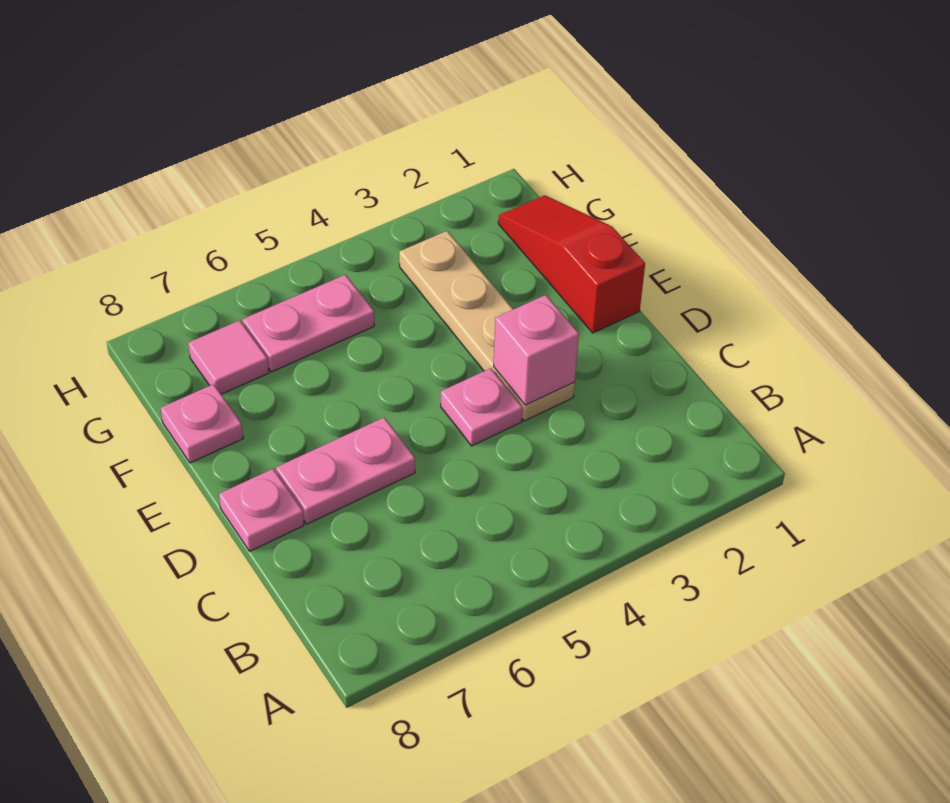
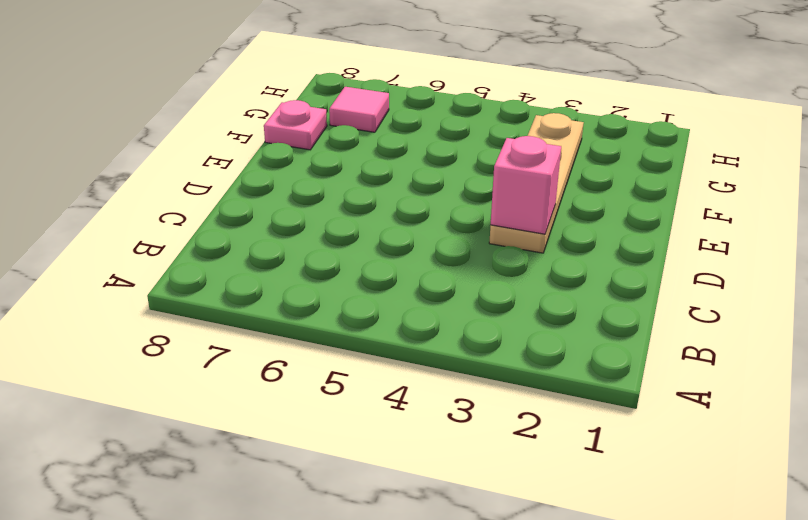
none -> pink plate D4 level 1
none -> pink plate D6:D7 level 1

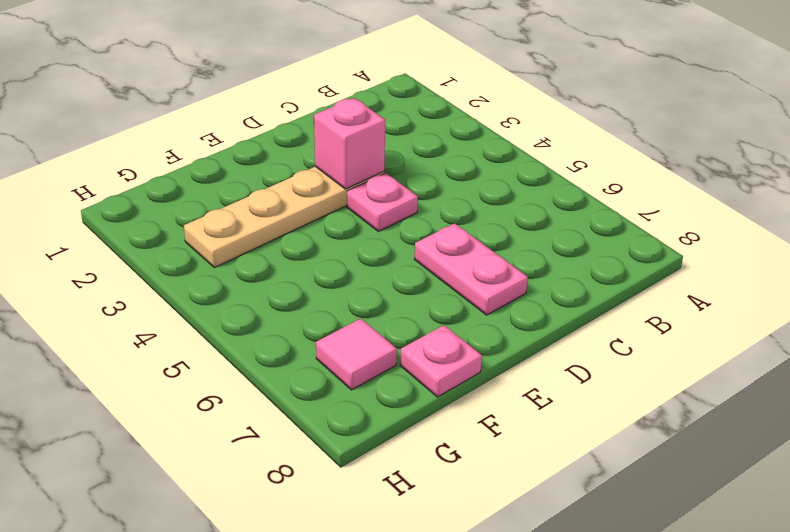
none -> pink plate D8 level 1
none -> red slope E1:G1 level 1 top E

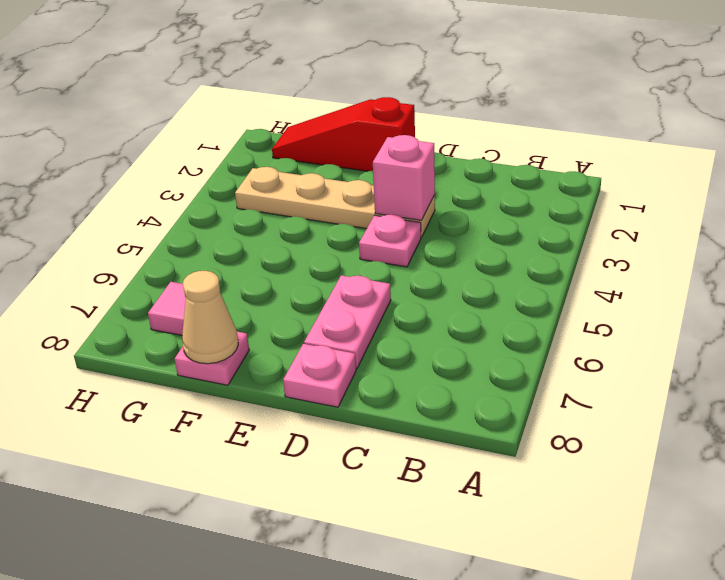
tan cone F8 level 2 -> none
none -> pink plate G5:G6 level 1

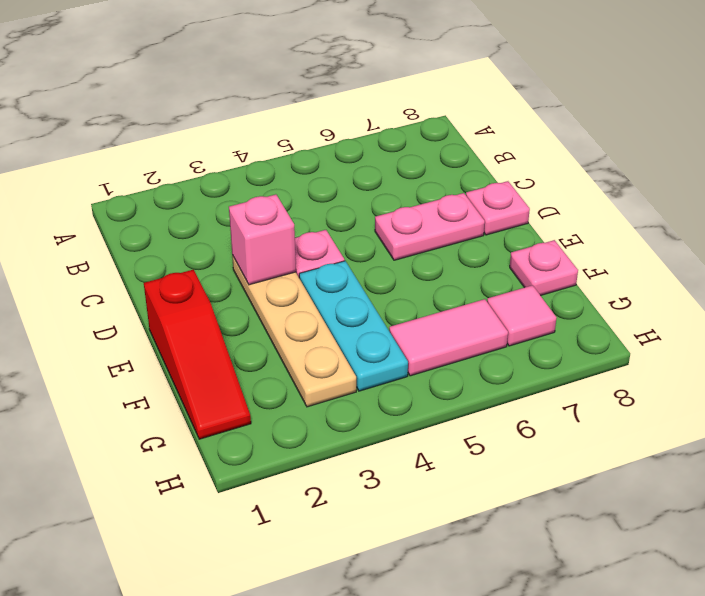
cyan plate E4:G4 level 1 -> none
pink tile G5:G6 level 1 -> pink plate G5:G6 level 1

